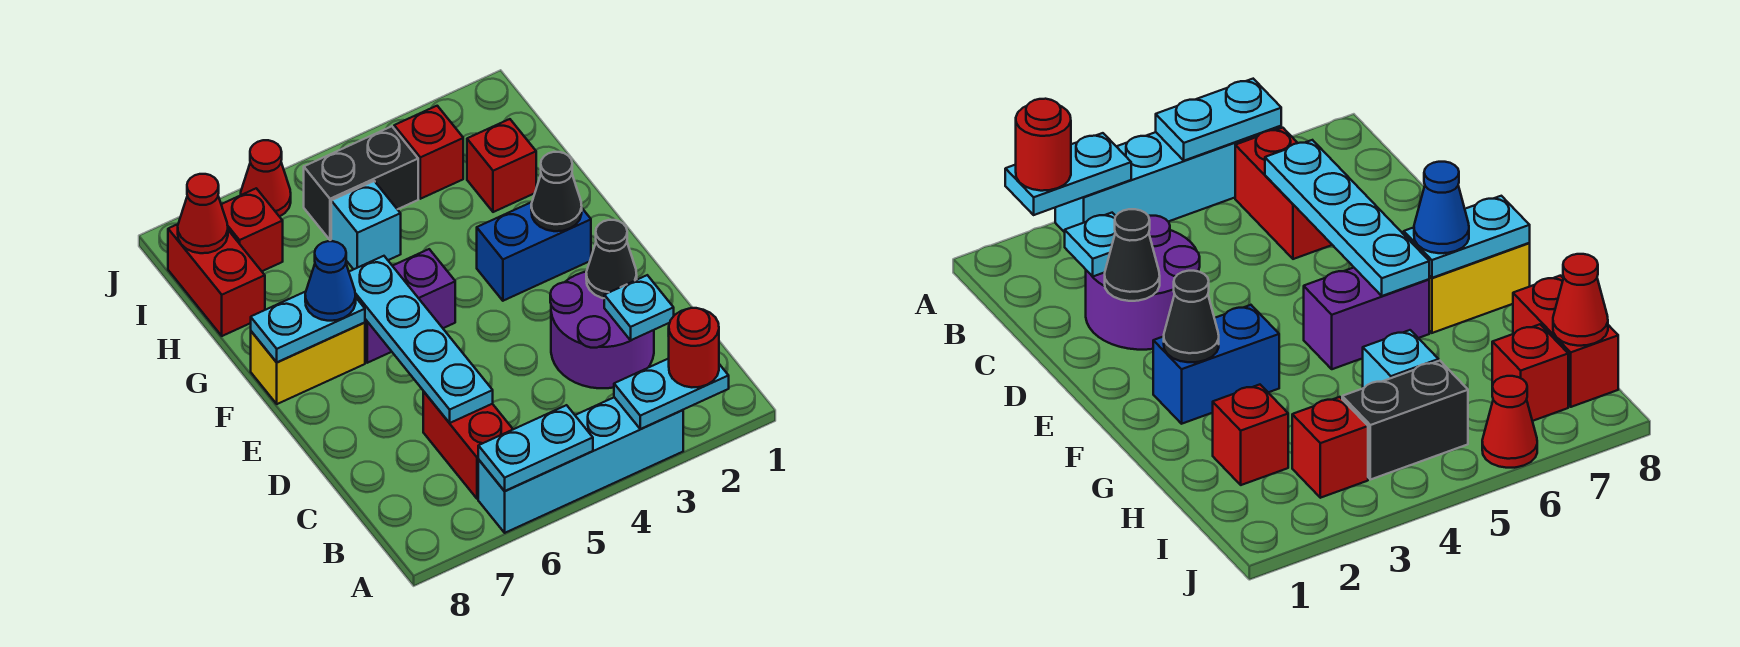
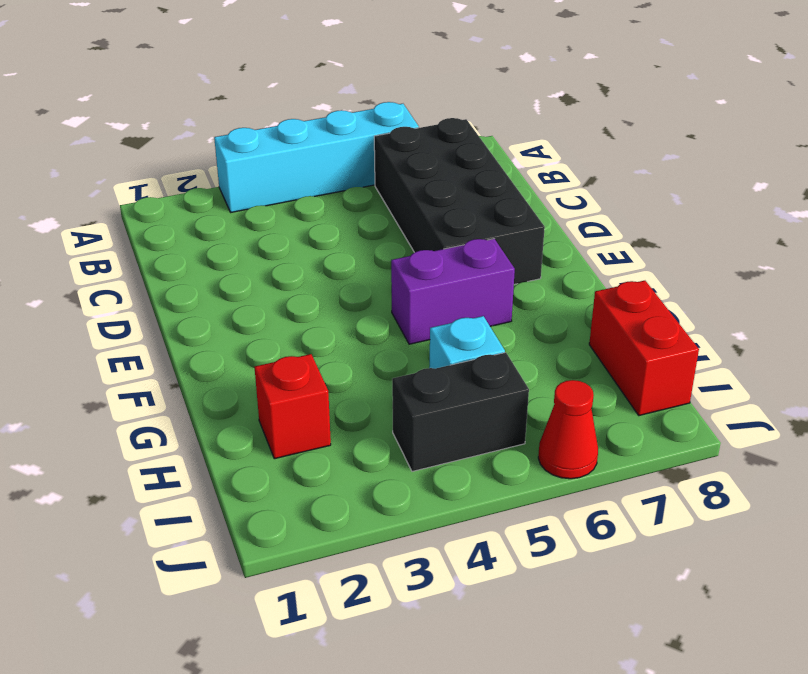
black brick B6:E7 level 1 -> red brick B6:C6 level 1
none -> purple round brick C2:D3 level 1
none -> blue brick F2:F3 level 1
none -> yellow brick F7:F8 level 1

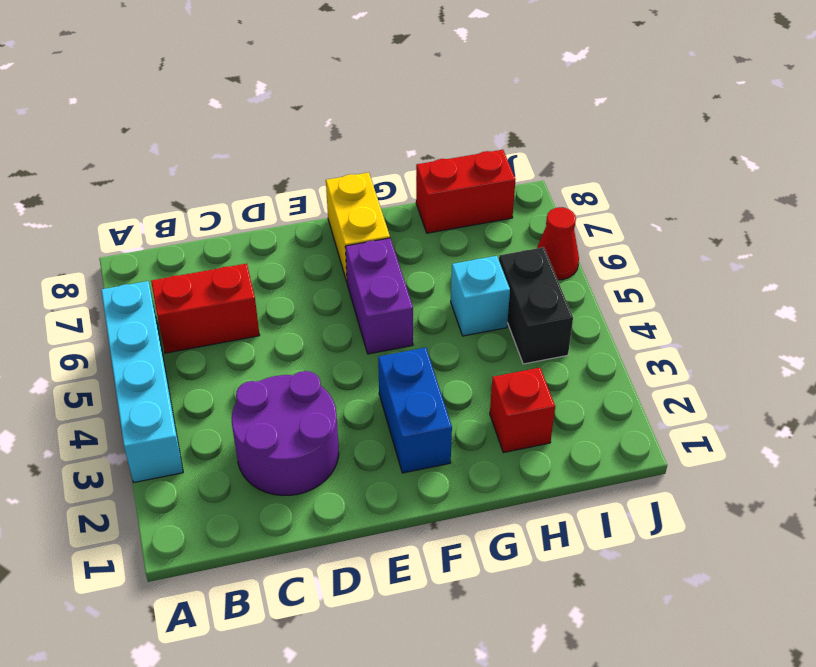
none -> red brick I3 level 1
none -> red brick I7 level 1
none -> cyan plate A2:A3 level 2

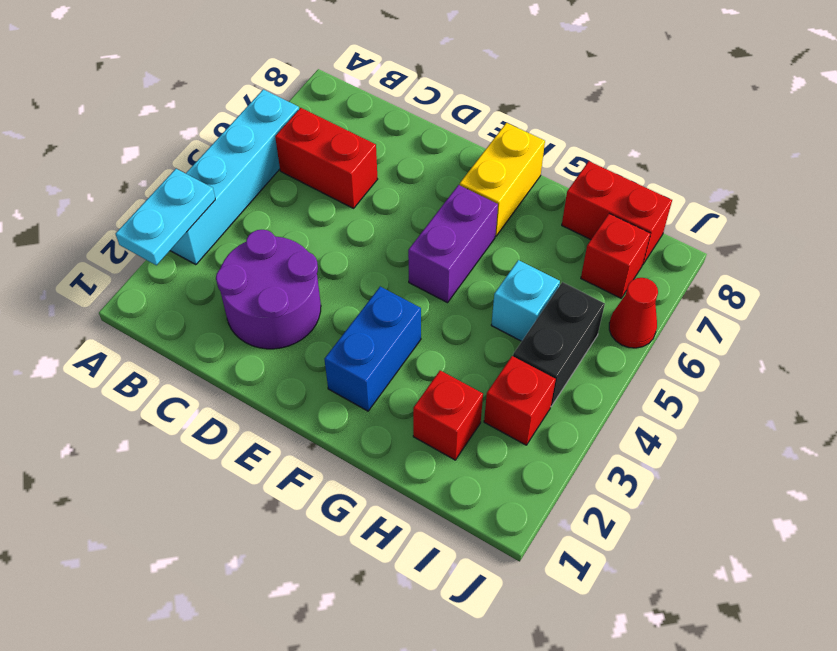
none -> cyan plate A5:A6 level 2
none -> cyan plate C2 level 2
none -> cyan plate C6:F6 level 2

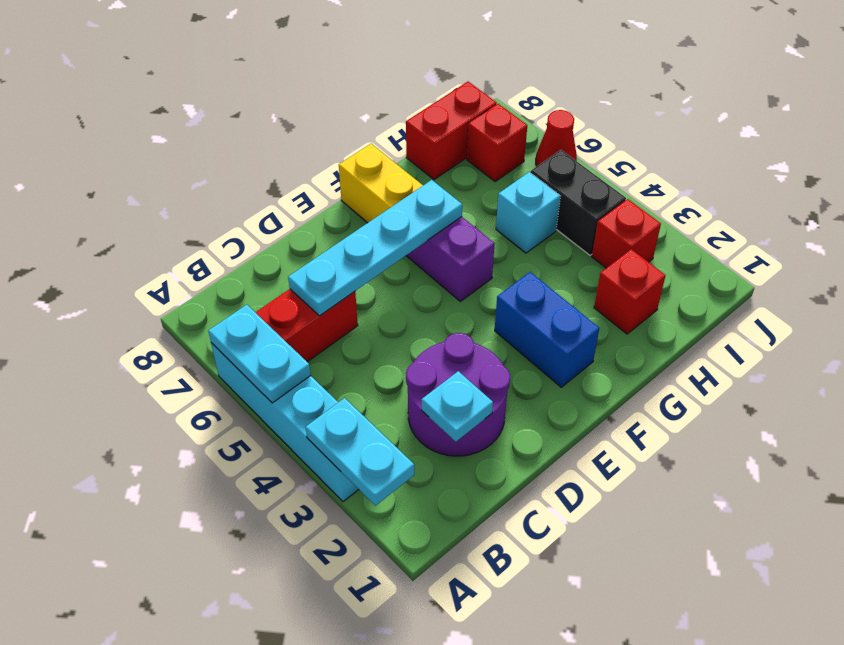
none -> black cone D2 level 2
none -> black cone F2 level 2
none -> cyan plate F7:F8 level 2

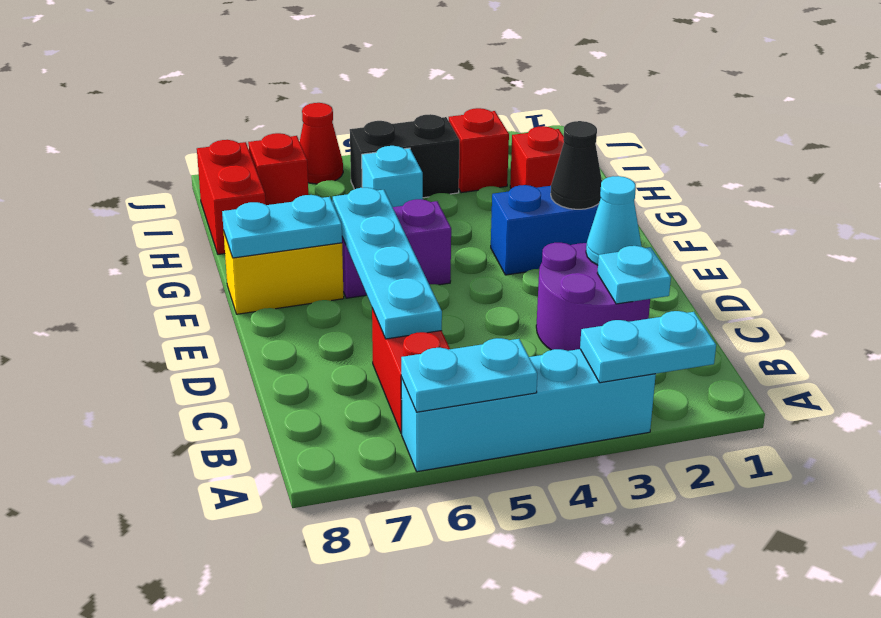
cyan cone D2 level 2 -> black cone D2 level 2
none -> red cone I8 level 2
none -> red round brick A2 level 3
none -> blue cone F7 level 3

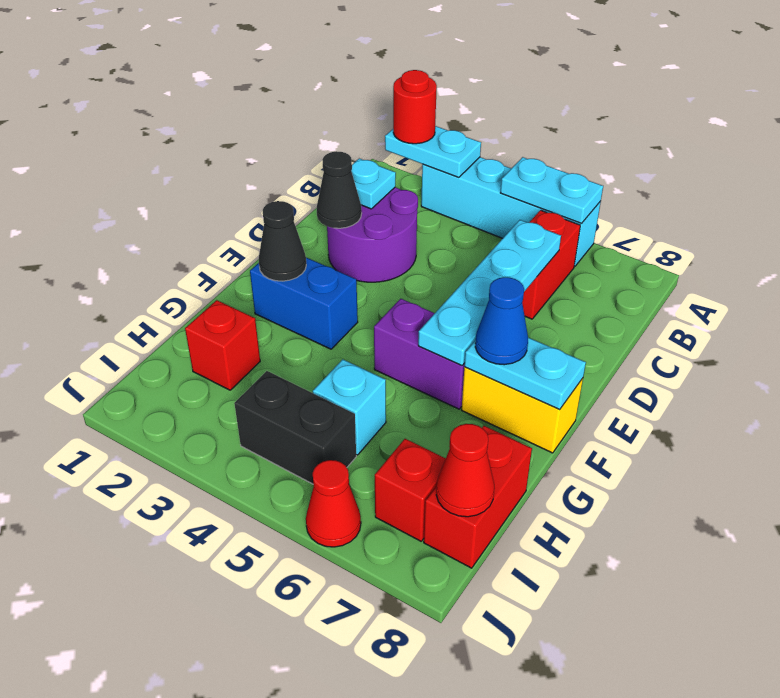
none -> red brick I3 level 1

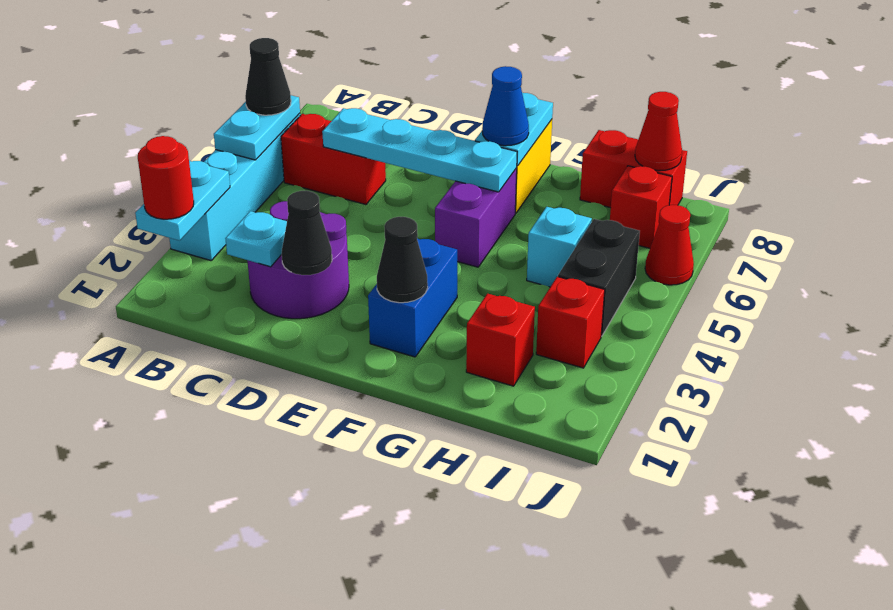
black cone A6 level 3 -> none

